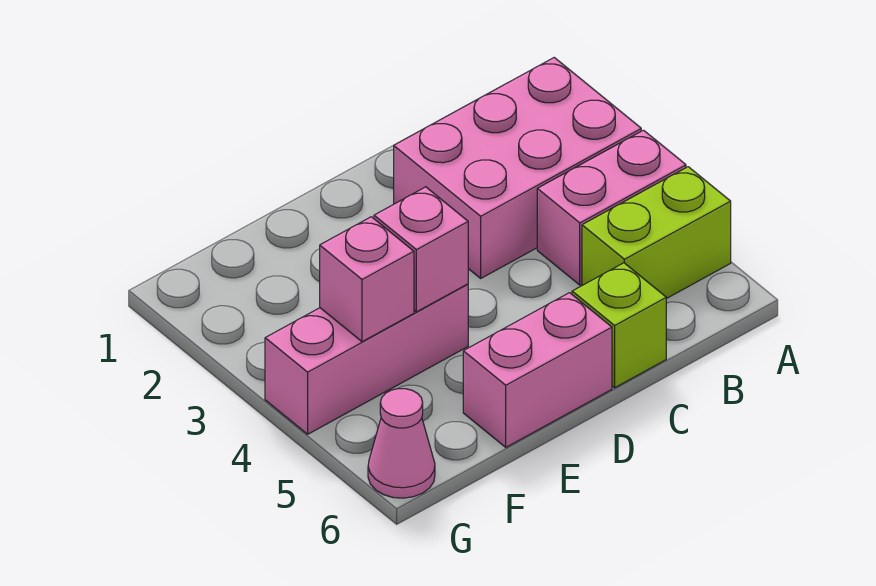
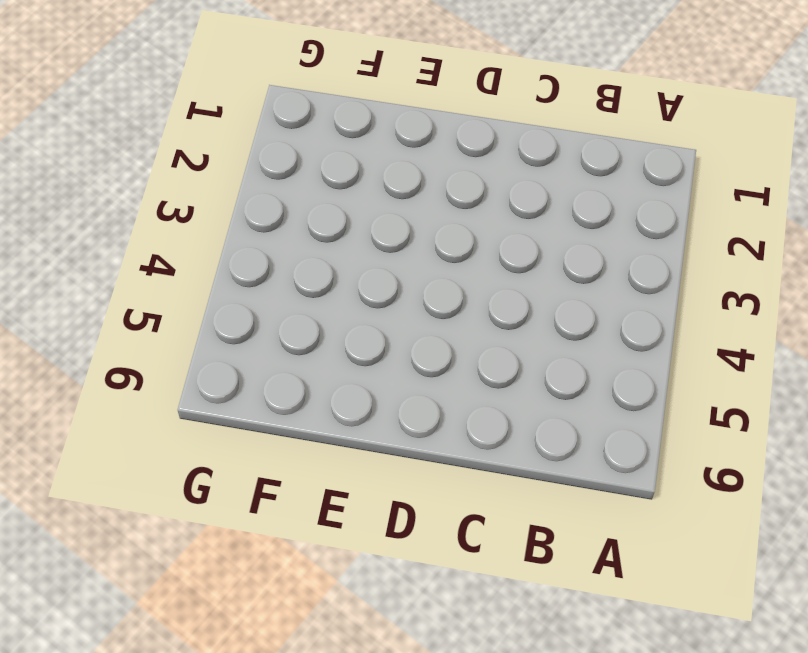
none -> pink brick A2:C3 level 1
none -> pink brick A4:B4 level 1

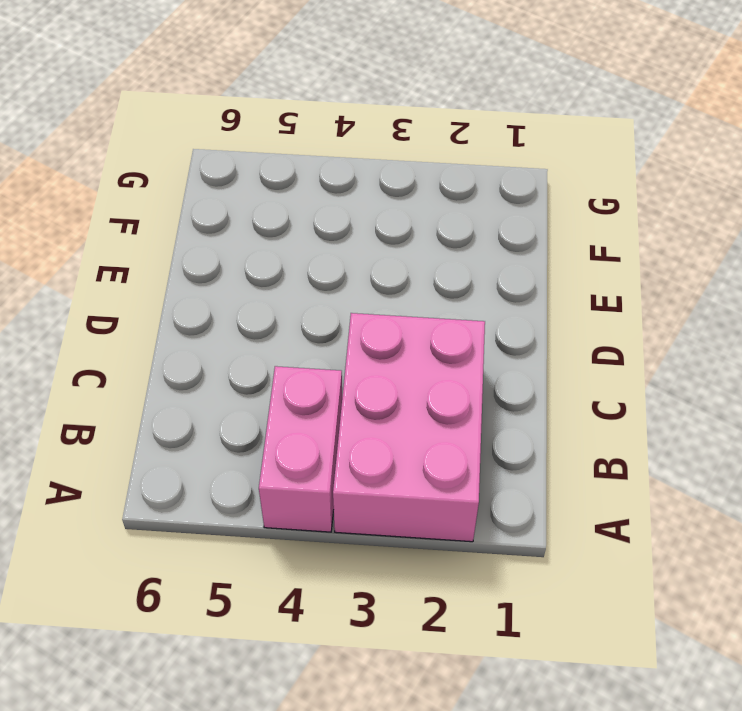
none -> lime brick A5:B5 level 1
none -> lime brick C6 level 1

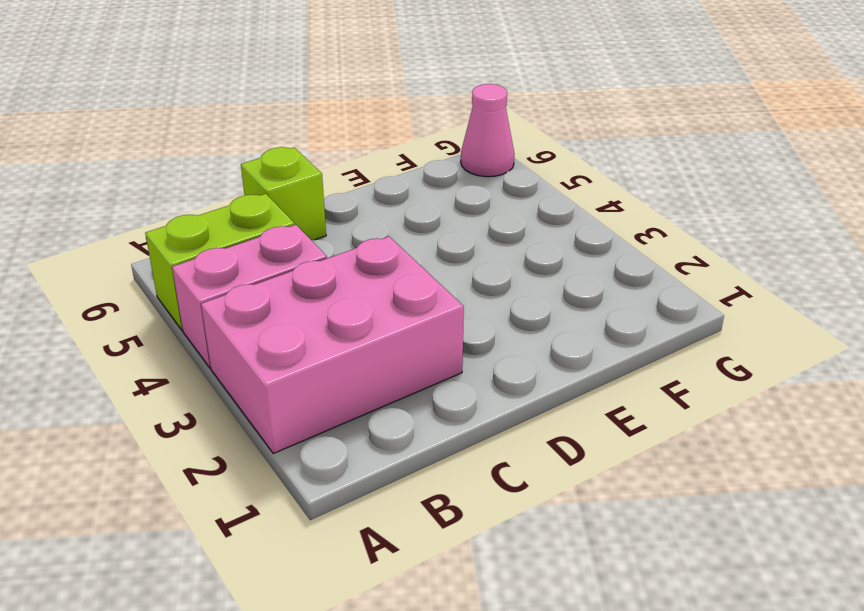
none -> pink brick D6:E6 level 1
none -> pink brick E4:G4 level 1

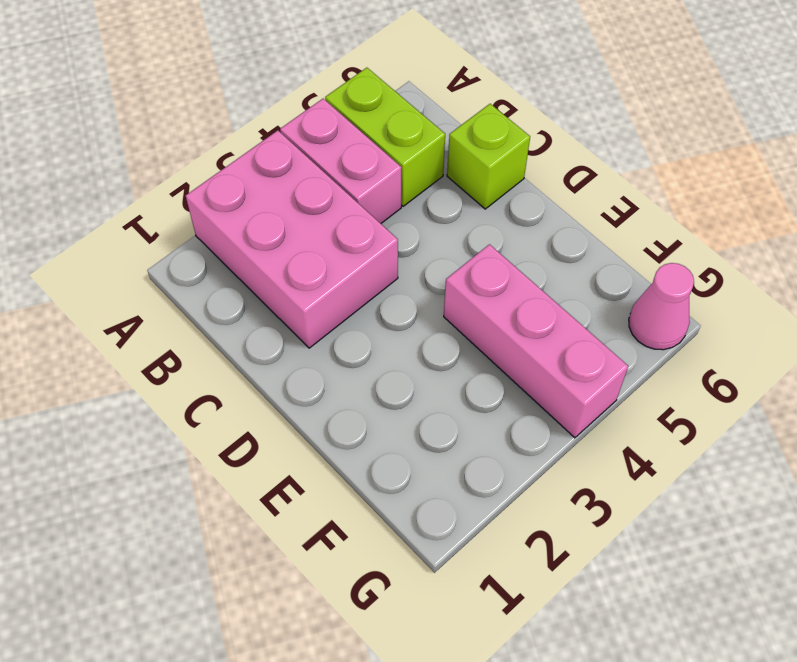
none -> pink brick D6:E6 level 1
none -> pink brick E4 level 2

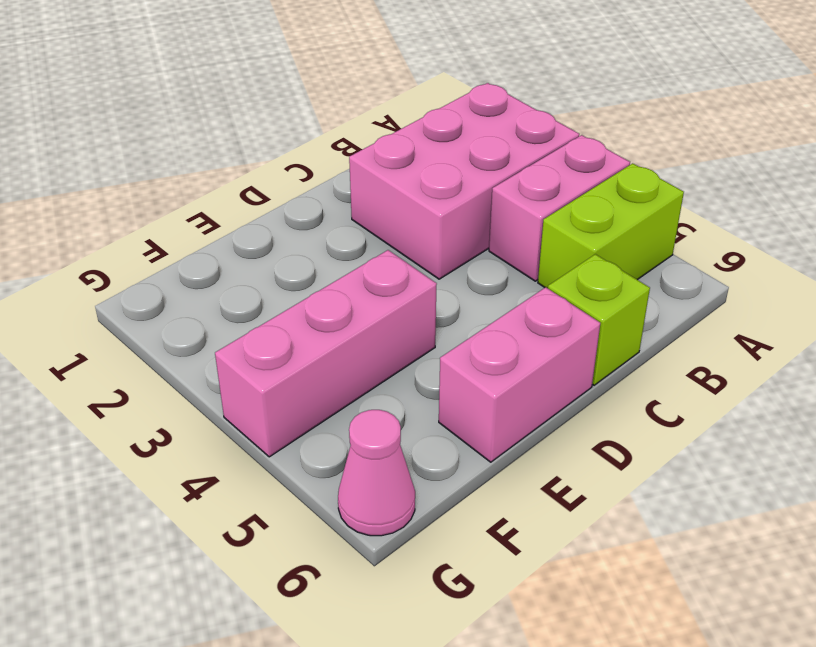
none -> pink brick E4 level 2
none -> pink brick F4 level 2

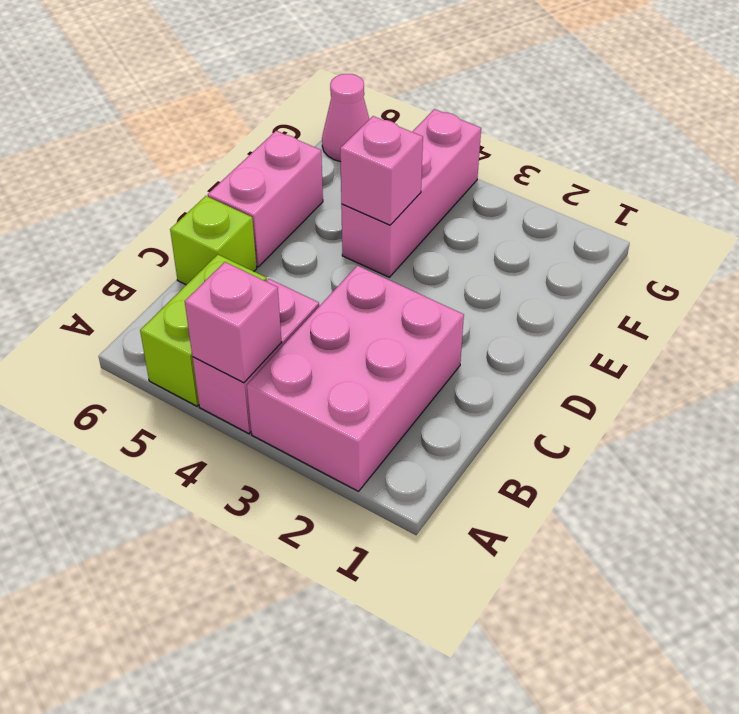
pink brick A4 level 2 -> pink brick F4 level 2

